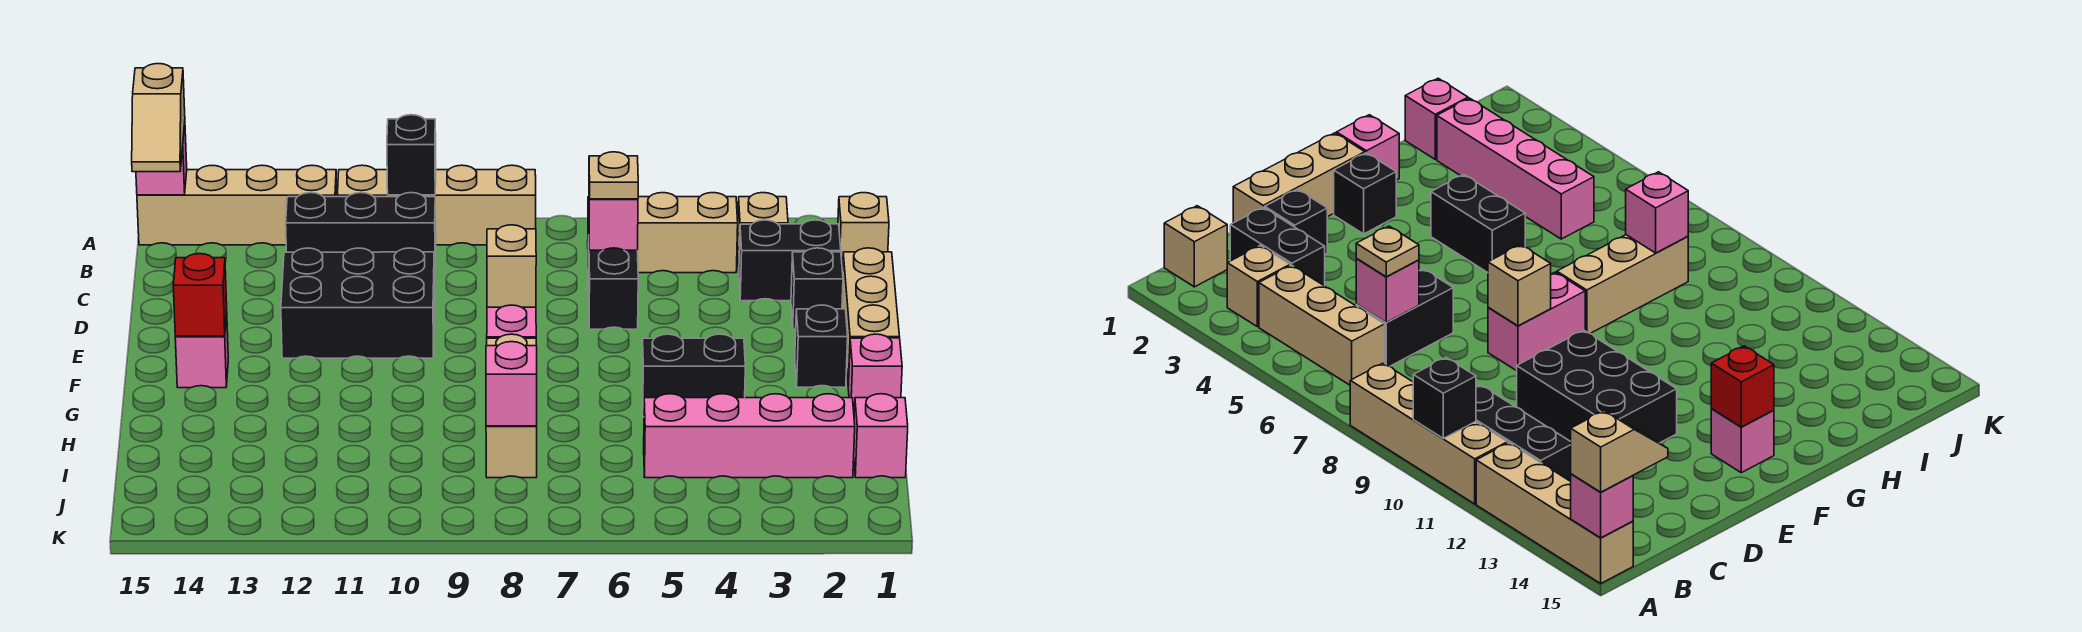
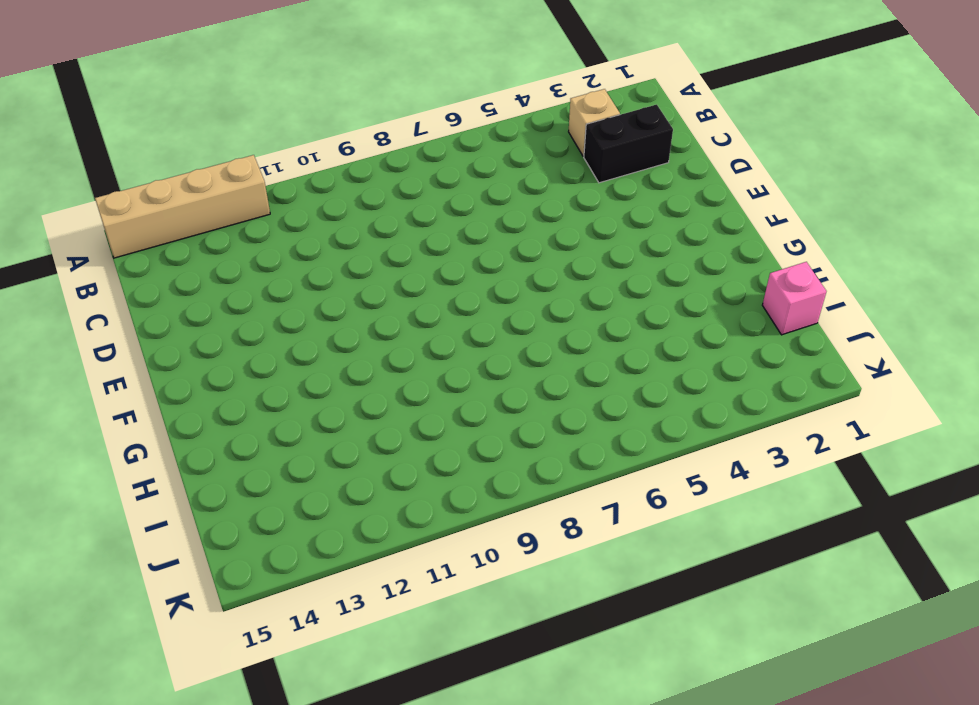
none -> tan brick A8:A11 level 1
none -> tan brick B1 level 1
none -> tan brick B4:B6 level 1

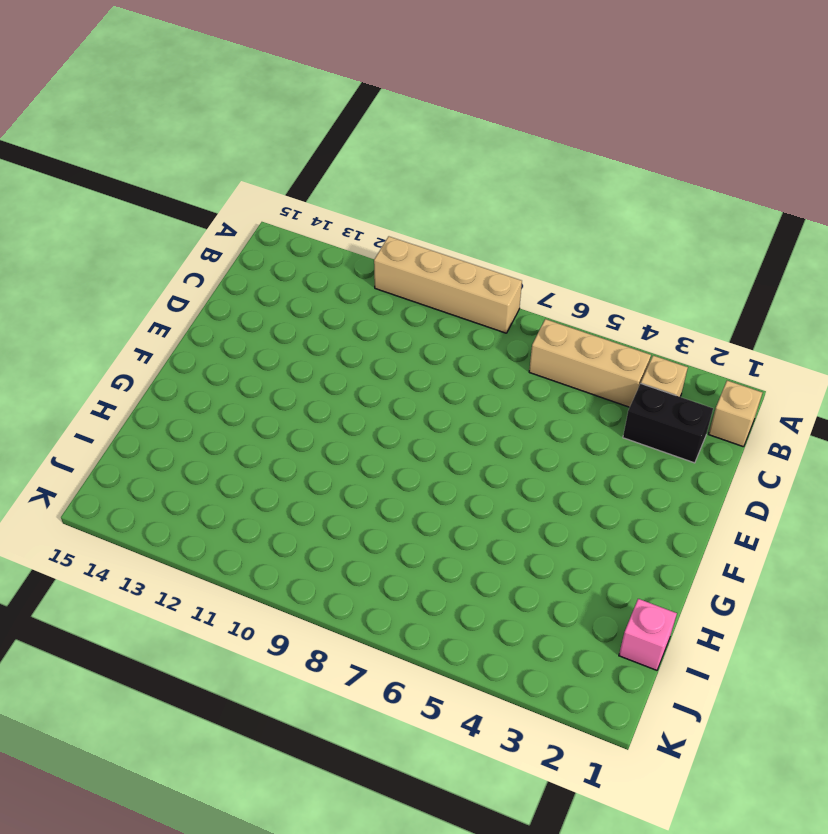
none -> tan brick A12:A15 level 1
none -> black brick B10:B12 level 1
none -> black brick C6:D6 level 1

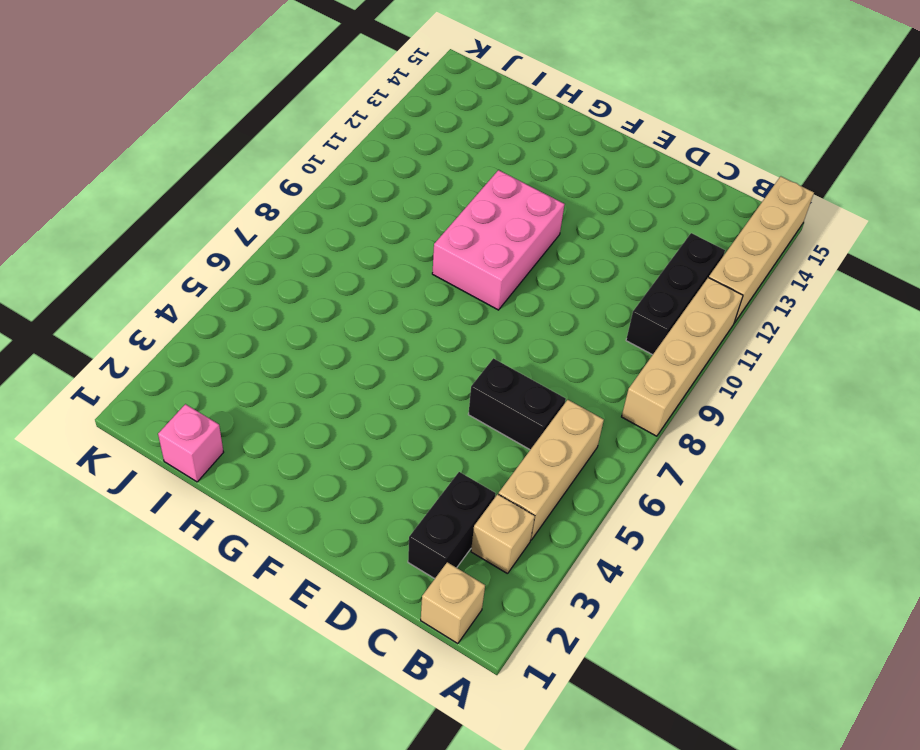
pink brick F9:G11 level 1 -> none
none -> tan brick D1:F1 level 1
none -> black brick D2 level 1
none -> black brick D10:E12 level 1

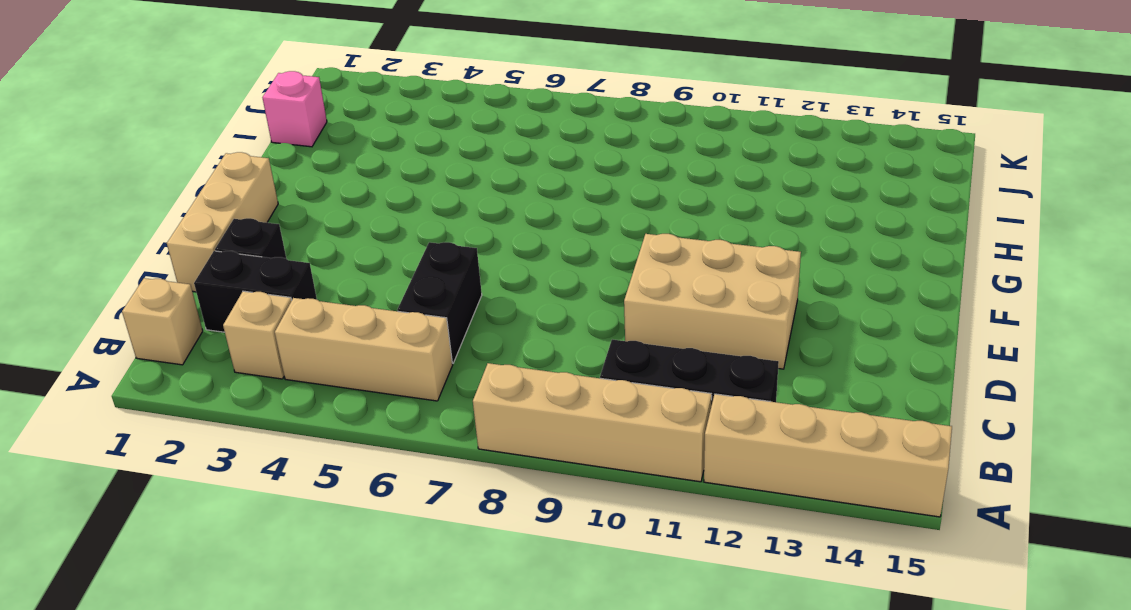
tan brick D10:E12 level 1 -> black brick D10:E12 level 1
none -> pink brick E8:F8 level 1
none -> black brick F2 level 1
none -> pink brick F14 level 1

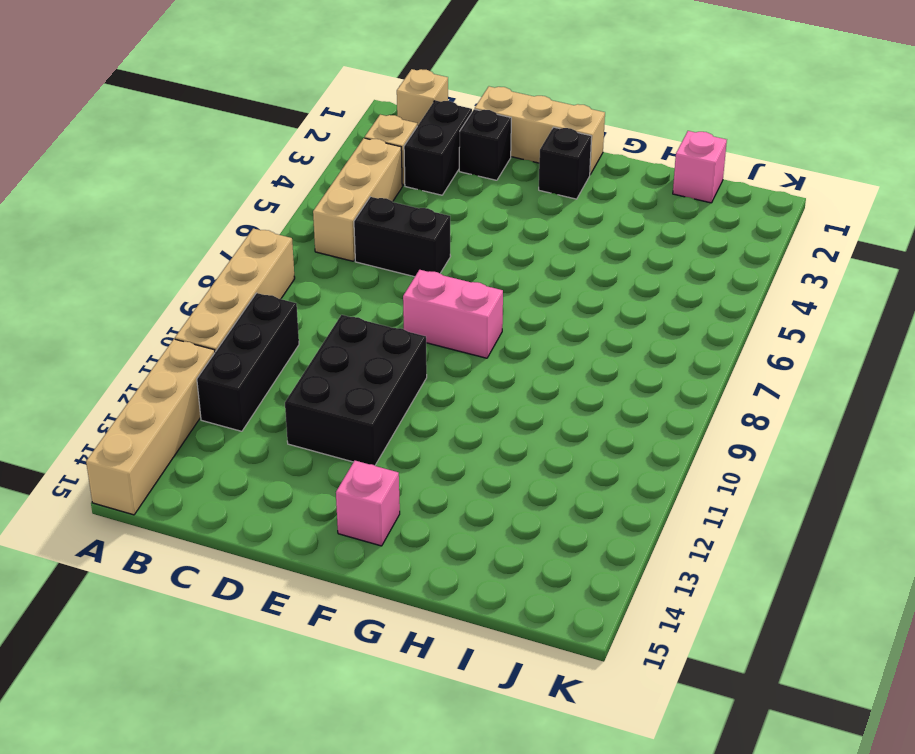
none -> pink brick G1 level 1
none -> black brick G4:G5 level 1
none -> tan brick G8:I8 level 1

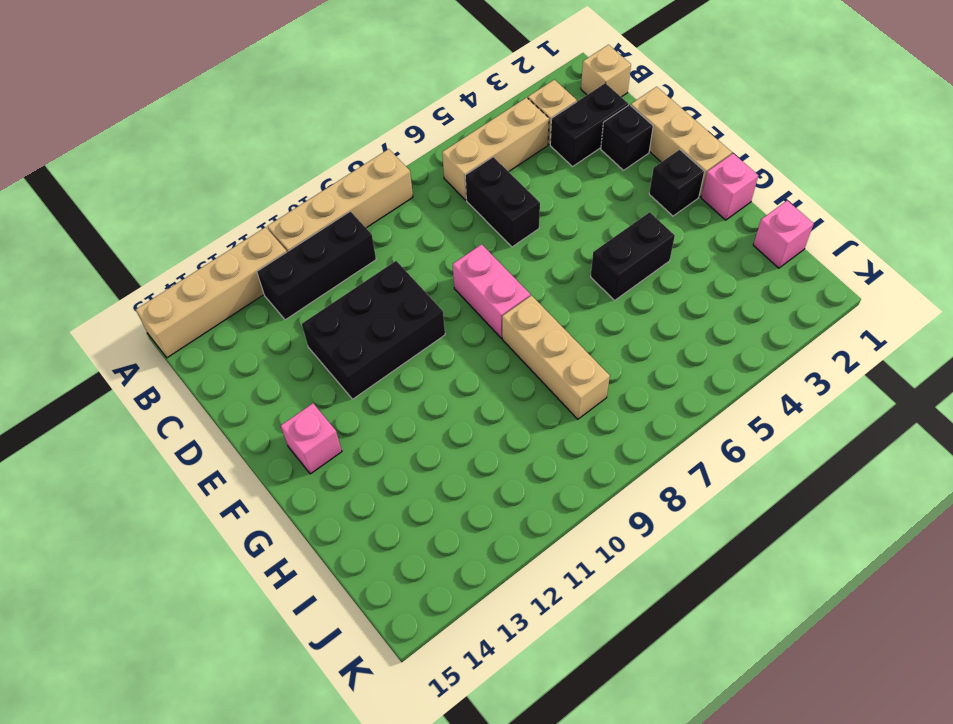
none -> pink brick I2:I5 level 1
none -> black brick A10 level 2
none -> pink brick A15 level 2

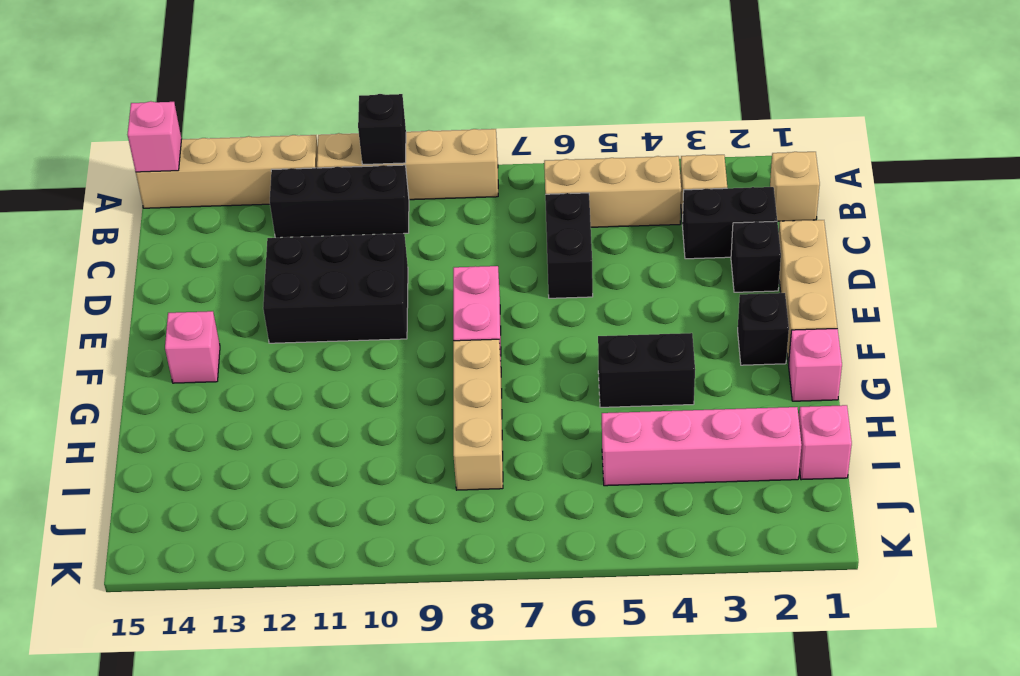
none -> pink brick C6 level 2
none -> tan brick E8 level 2
none -> red brick F14 level 2

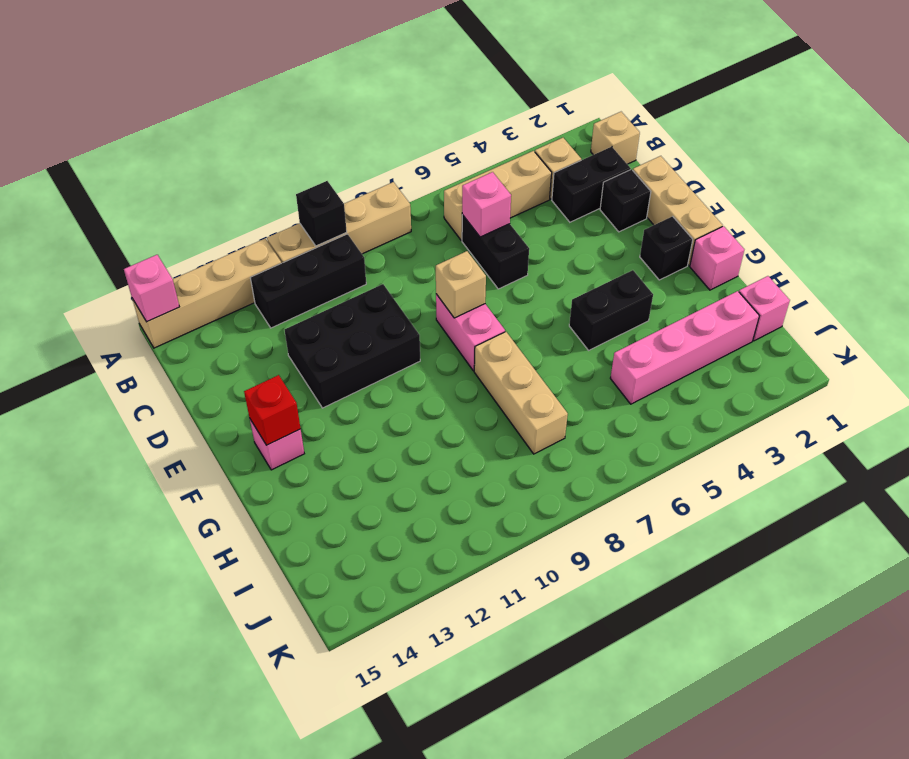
none -> pink brick I8 level 2
none -> tan slope A15:B15 level 3 top A
none -> tan plate C6 level 3

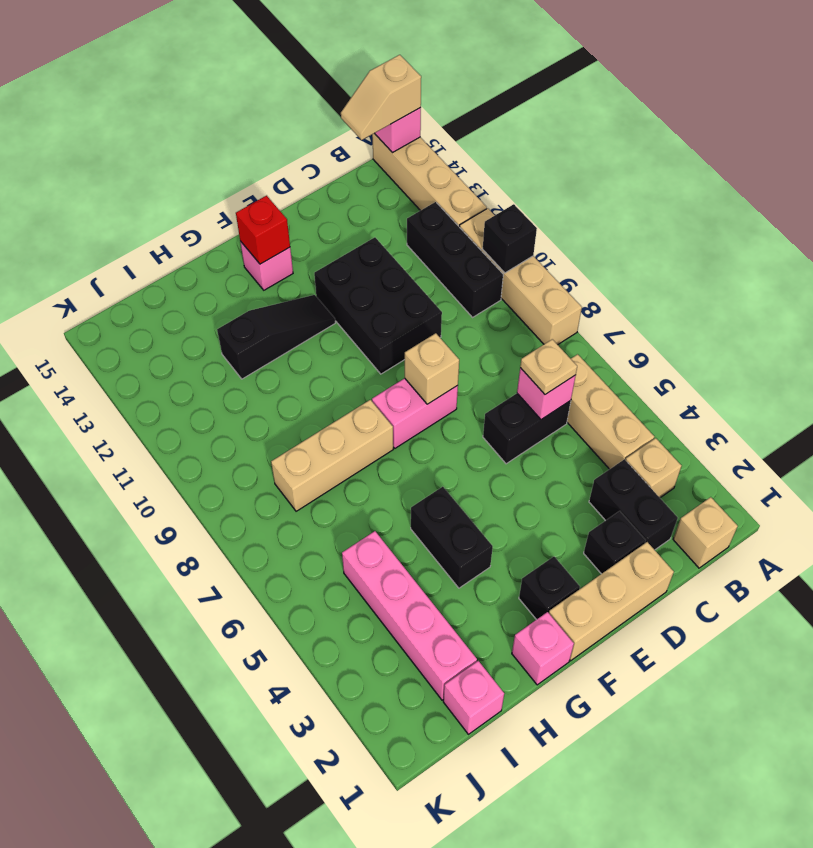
black slope F12:H12 level 1 top H -> none
none -> pink brick I8 level 2

